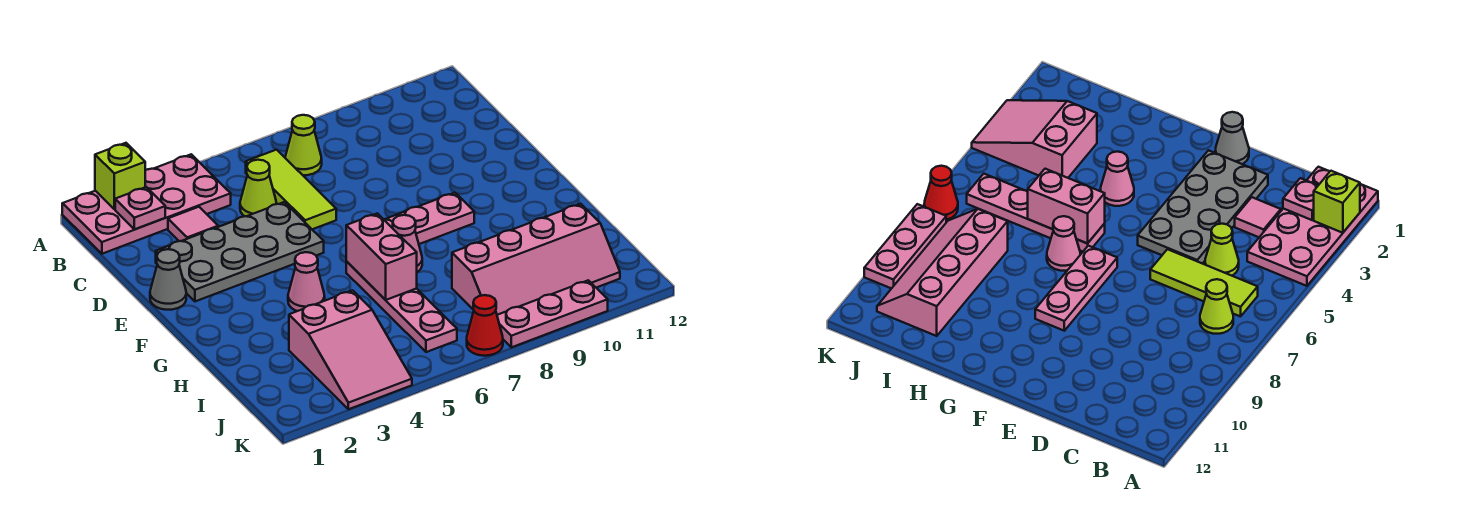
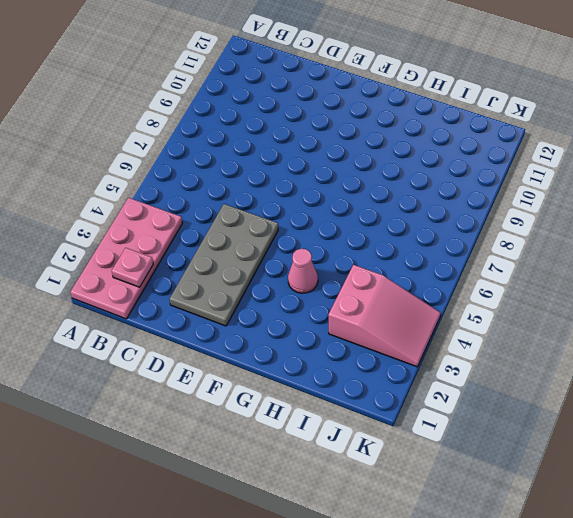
none -> lime tile B6:D6 level 1
none -> lime cone B7 level 1
none -> pink tile C3 level 1

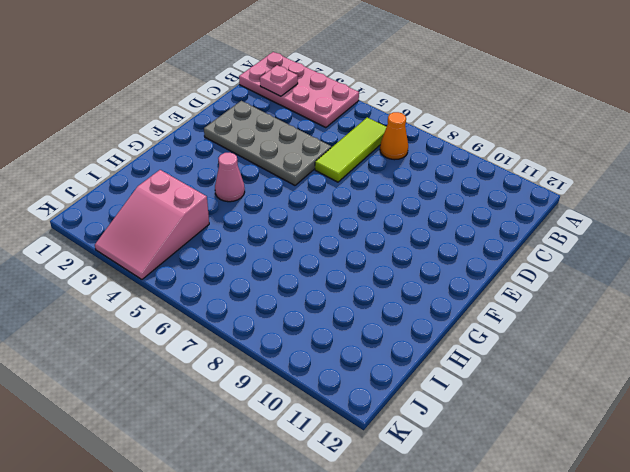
orange cone B7 level 1 -> lime cone B7 level 1
none -> pink tile C3 level 1
none -> lime cone C5 level 1
none -> grey cone E1 level 1

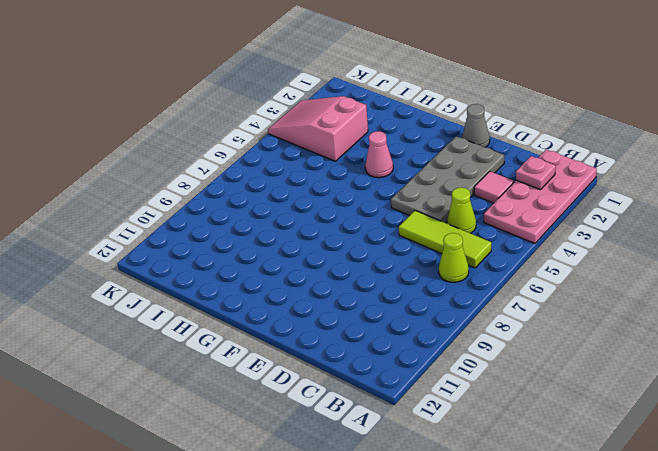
none -> pink plate F7:F9 level 1
none -> pink plate G6:J6 level 1
none -> pink cone G7 level 1

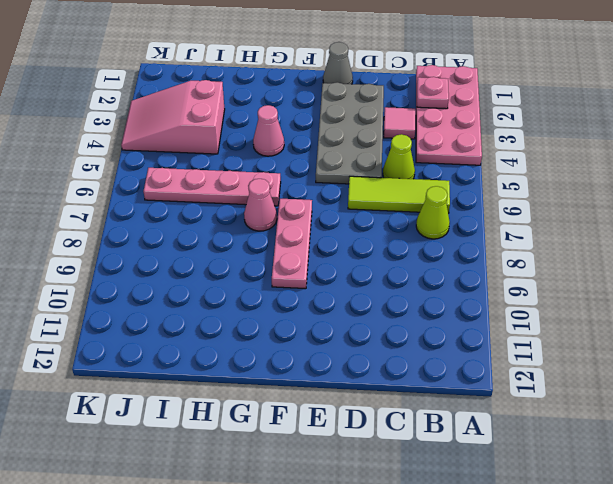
none -> pink slope I8:J11 level 1 top I
none -> red cone K7 level 1
none -> pink plate K8:K10 level 1

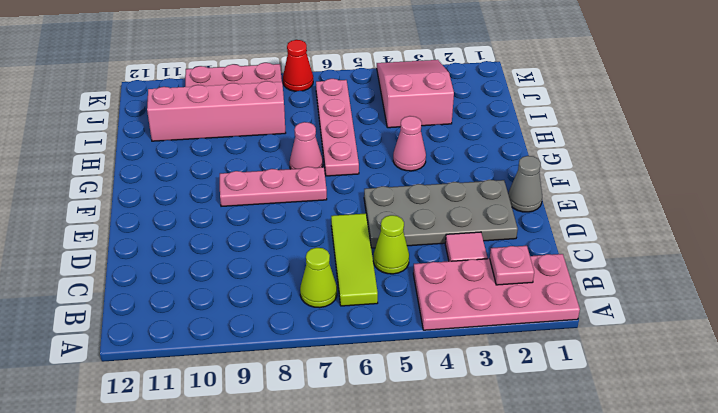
none -> lime brick A2 level 2
none -> pink brick G6:H6 level 2

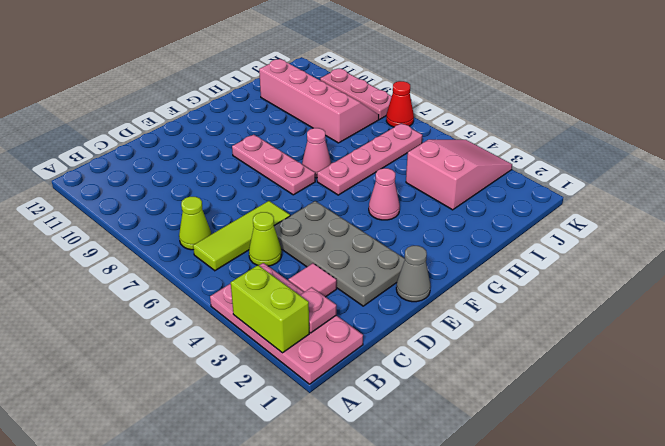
lime brick A2:A3 level 2 -> lime brick A2 level 2
none -> pink brick G6:H6 level 2

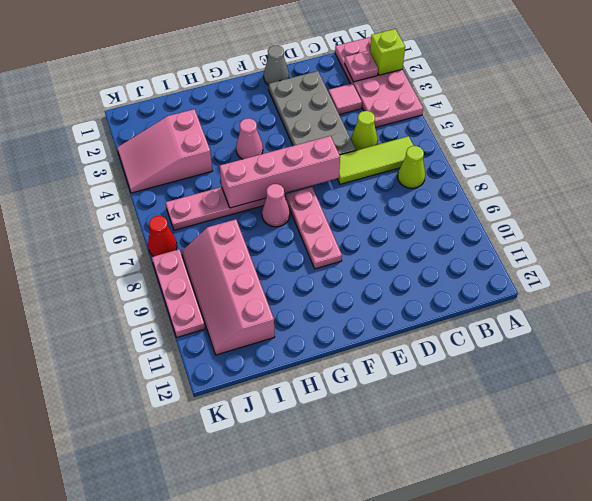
pink brick E6:H6 level 2 -> pink brick G6:H6 level 2

